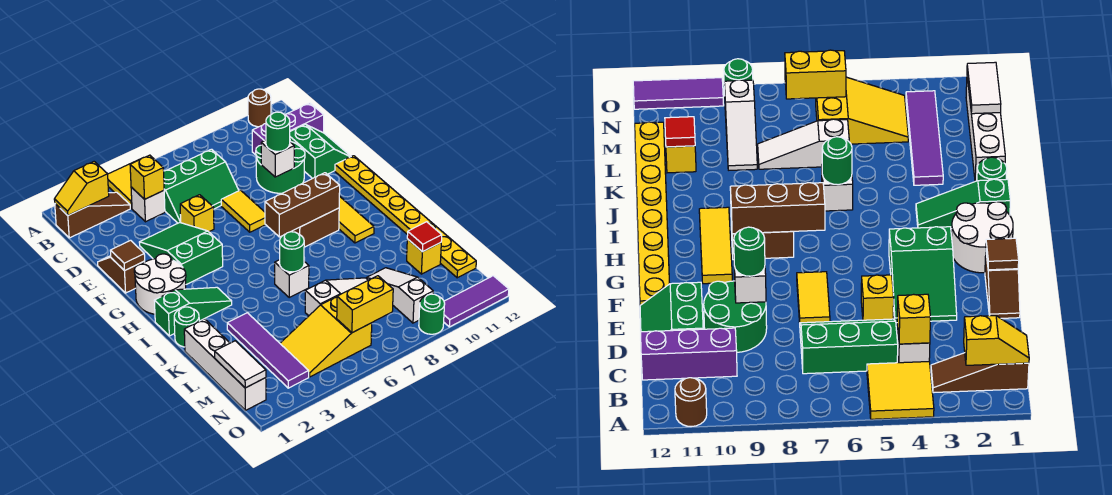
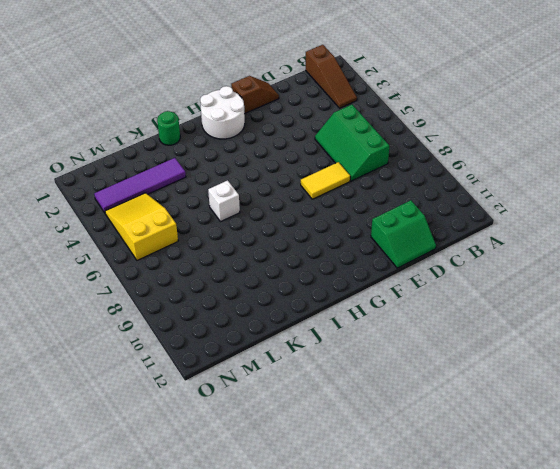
none -> yellow tile A4:B5 level 1
none -> brown round brick A11 level 1
none -> white brick C4 level 1
none -> purple brick C10:C12 level 1

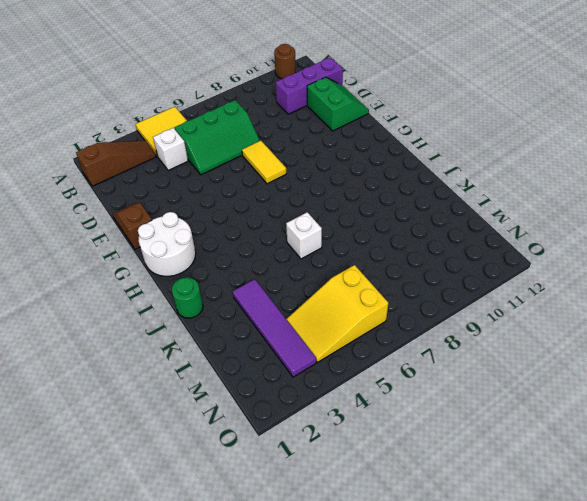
none -> green round brick D9:E10 level 1
none -> green slope E3:G4 level 1 top G
none -> yellow brick E5 level 1
none -> yellow plate F12:M12 level 1

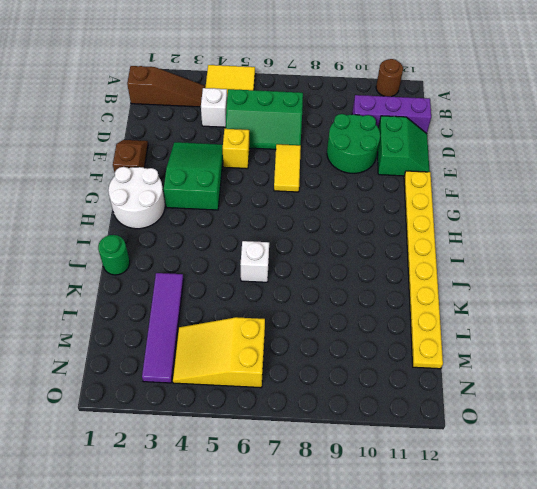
none -> yellow tile G10:I10 level 1
none -> brown brick H8:H9 level 1
none -> green slope I1:I3 level 1 top 1
none -> white brick K1:N1 level 1

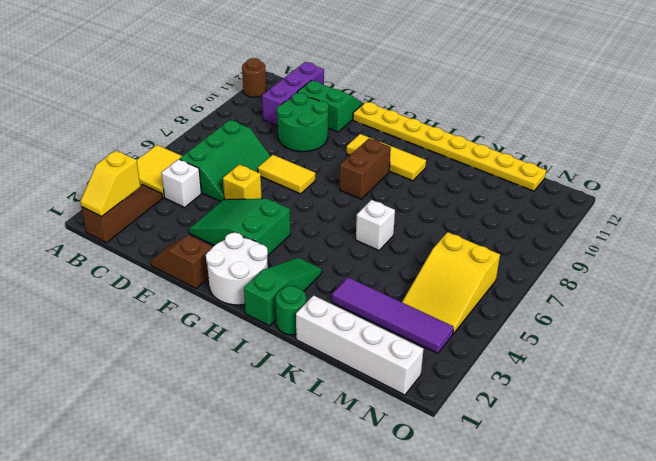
none -> white slope L6:L8 level 1 top 6
none -> white slope L9:N9 level 1 top N
none -> yellow brick L11 level 1
none -> green round brick O9 level 1

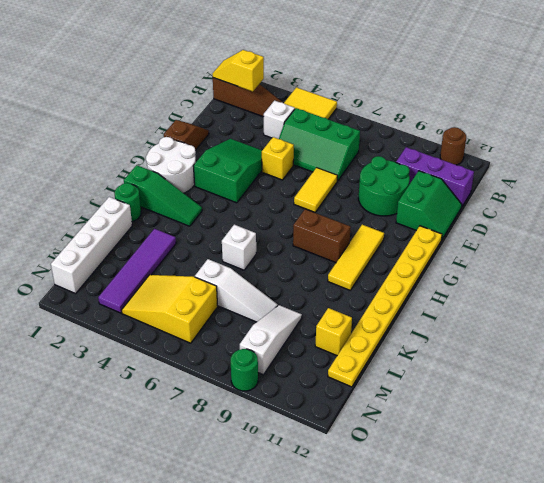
none -> purple tile O10:O12 level 1
none -> yellow brick C4 level 2
none -> white brick E9 level 2
none -> brown tile F1 level 2

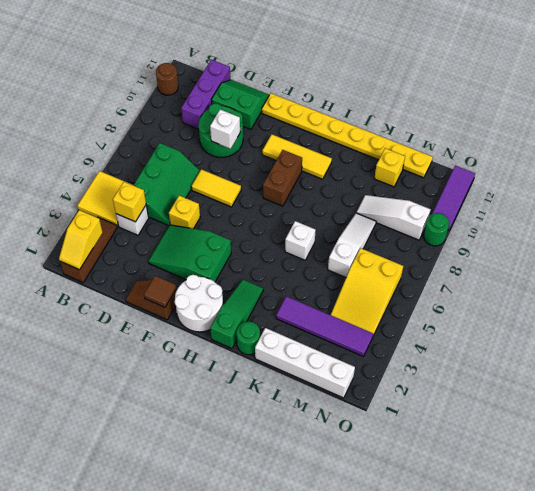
none -> brown brick H7:H9 level 2
none -> green round brick J6 level 2
none -> red tile L11 level 2
none -> white tile M1:N1 level 2

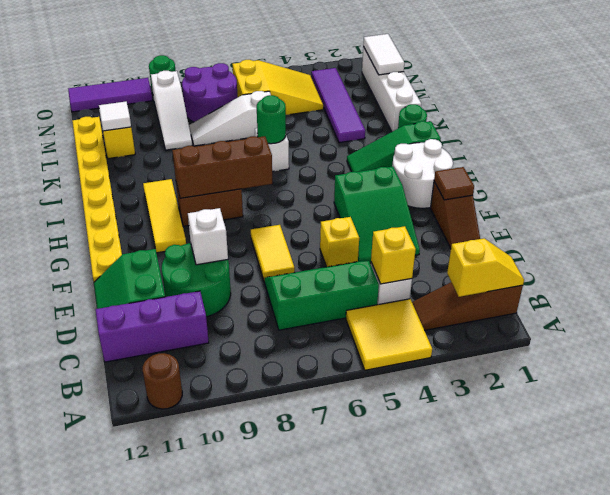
white tile L11 level 2 -> red tile L11 level 2
purple round brick M7:N8 level 1 -> none
none -> yellow brick N6:N7 level 2
none -> green round brick E9 level 3

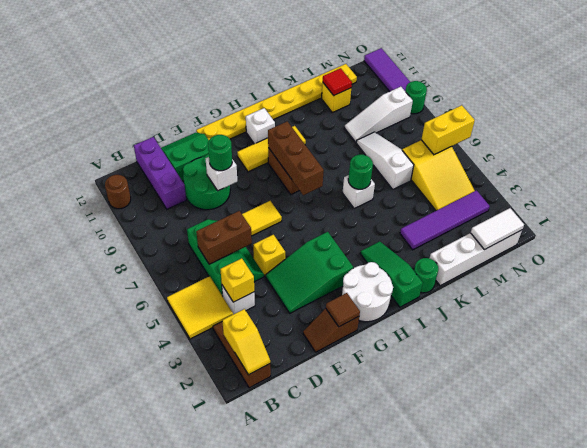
brown brick C6:D6 level 2 -> none
white brick H11 level 1 -> none
yellow brick N6:O6 level 2 -> yellow brick N6:N7 level 2

